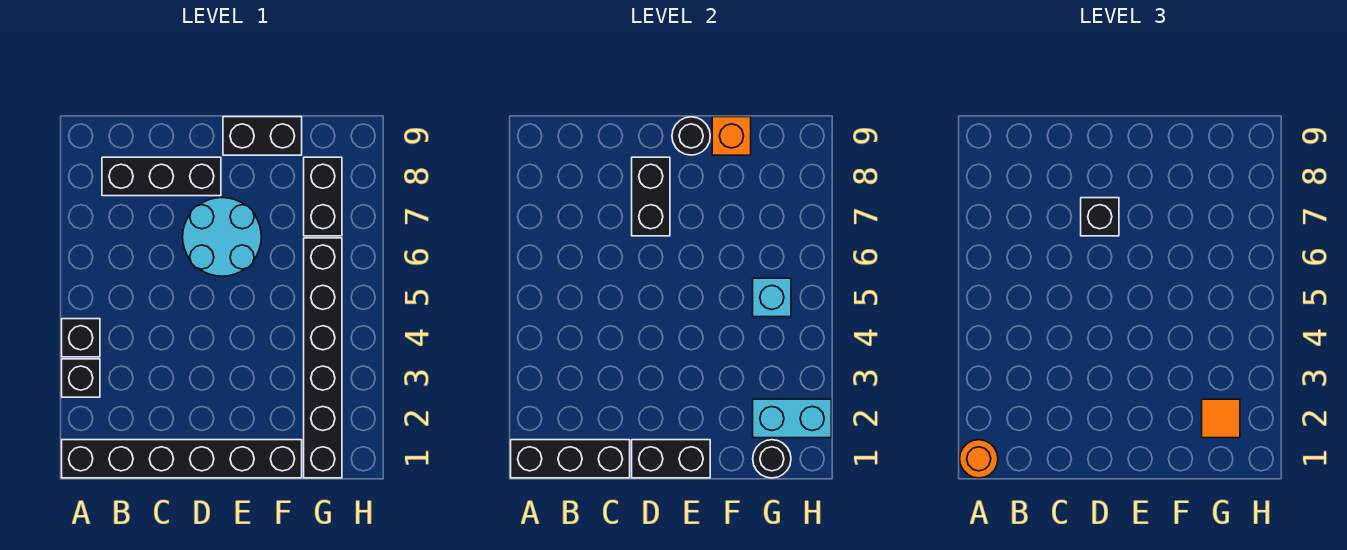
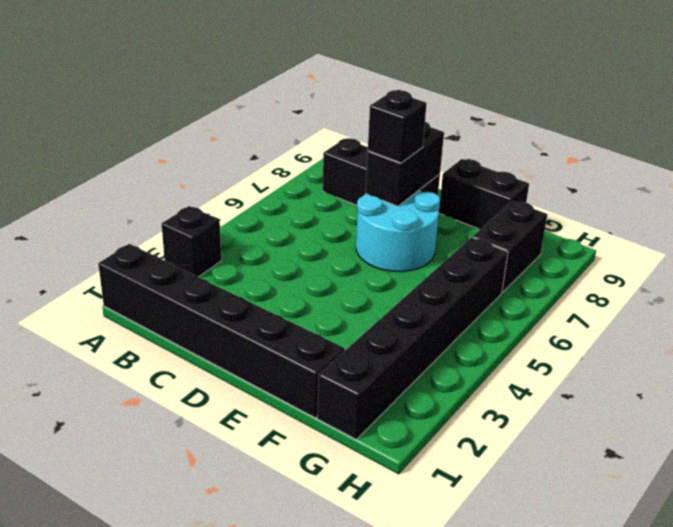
none -> black brick A4 level 1
none -> black brick A1:C1 level 2
none -> black brick D1:E1 level 2

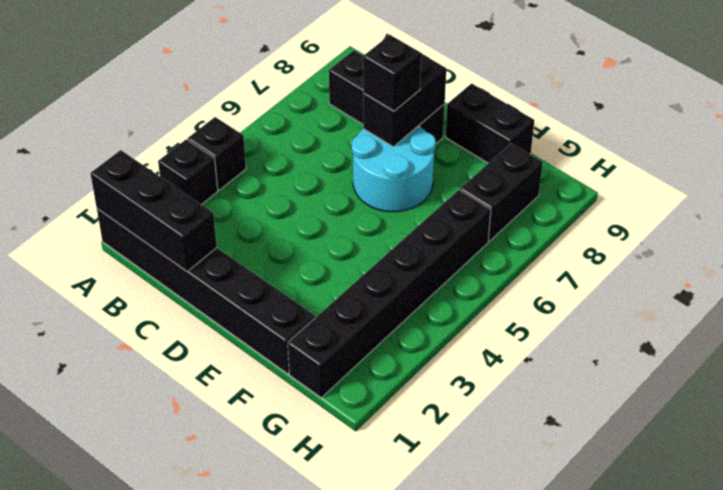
none -> black brick D1:E1 level 2
none -> black round brick E9 level 2
none -> orange brick F9 level 2

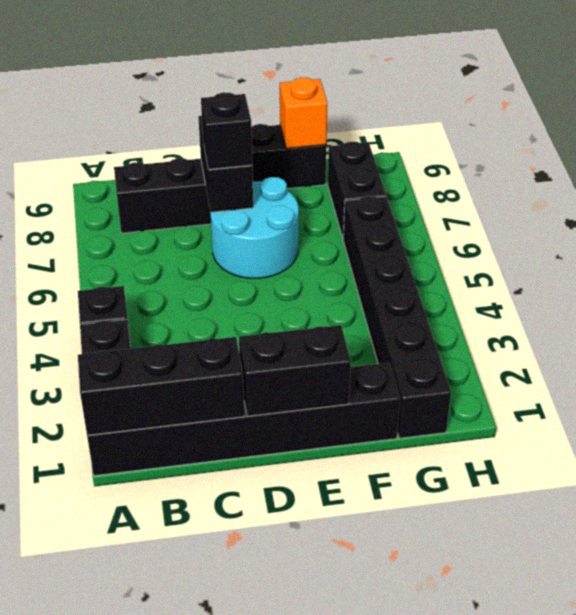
none -> black round brick E9 level 2
none -> black round brick G1 level 2
none -> cyan brick G2:H2 level 2

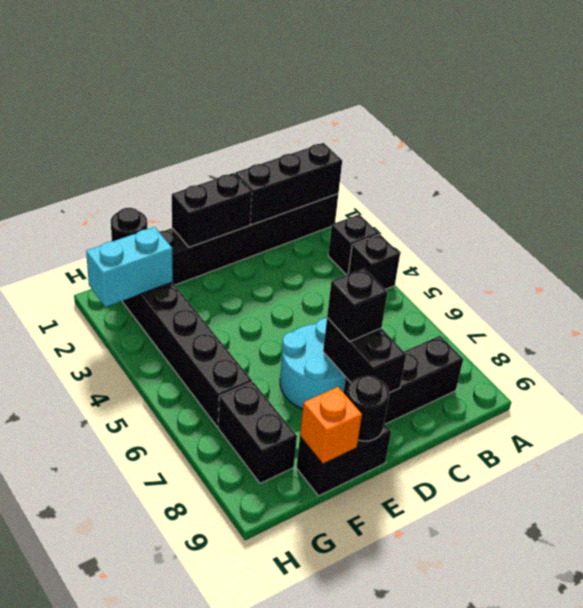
none -> cyan brick G5 level 2
none -> orange round brick A1 level 3
none -> orange tile G2 level 3

